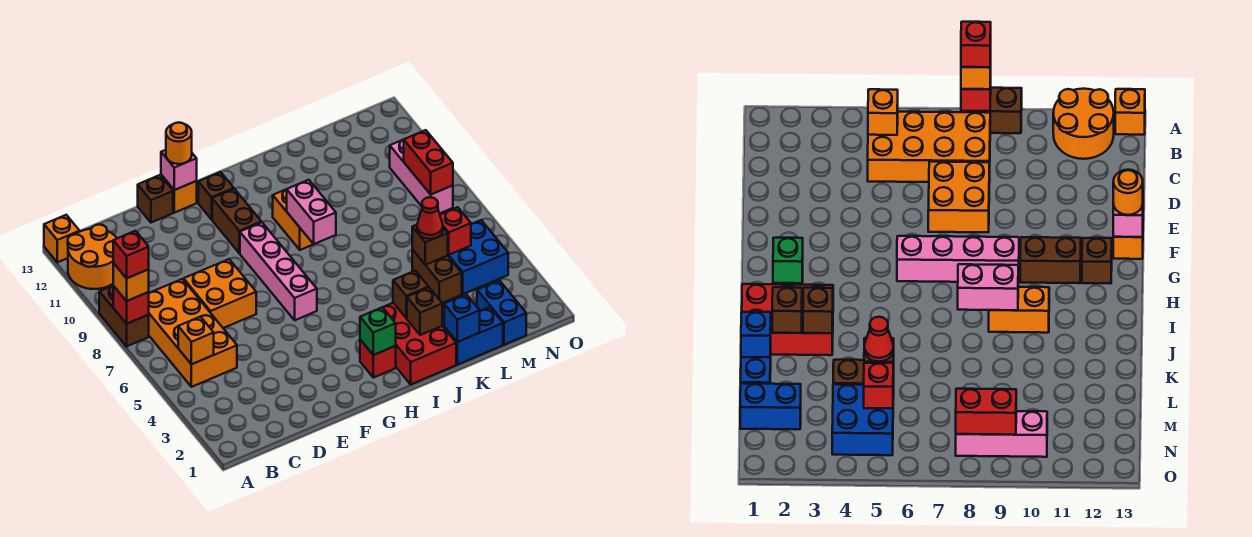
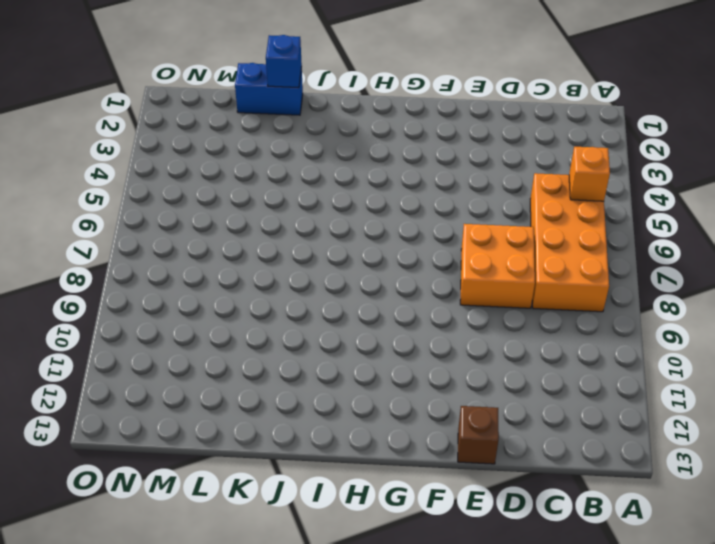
none -> brown brick A8:A9 level 1
none -> orange round brick A11:B12 level 1
none -> orange brick A13 level 1
none -> orange brick F13 level 1

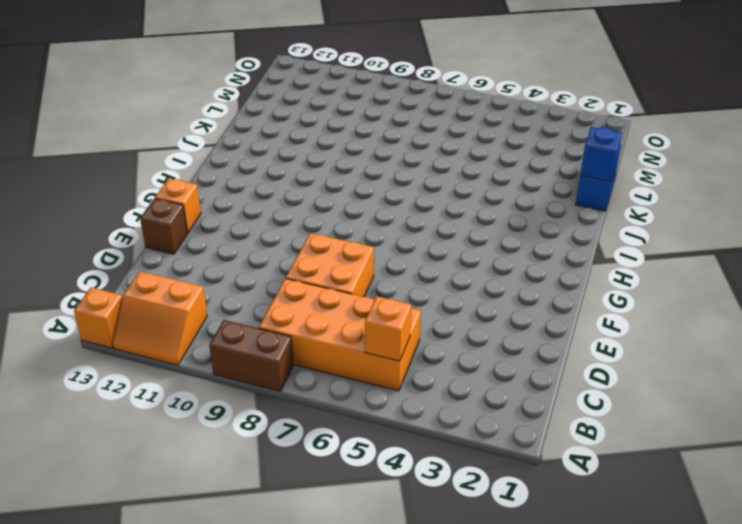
orange slope A11:B12 level 1 top B -> orange round brick A11:B12 level 1
none -> pink brick G6:G9 level 1
none -> brown brick G10:G11 level 1
none -> brown brick G12 level 1
none -> red brick H2 level 1

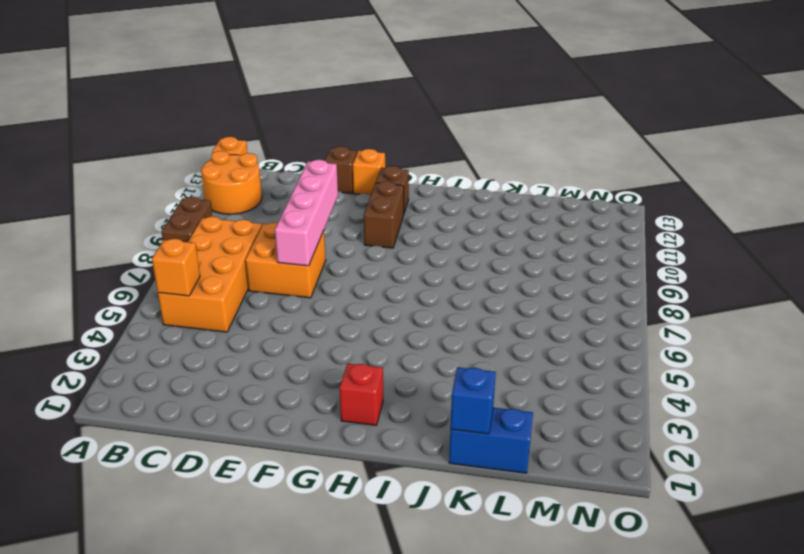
pink brick E7:E10 level 2 -> pink brick G6:G9 level 1
none -> red brick I1:J3 level 1
none -> orange brick I9:I10 level 1
none -> brown brick L4:L5 level 1
none -> blue brick M1:M2 level 1

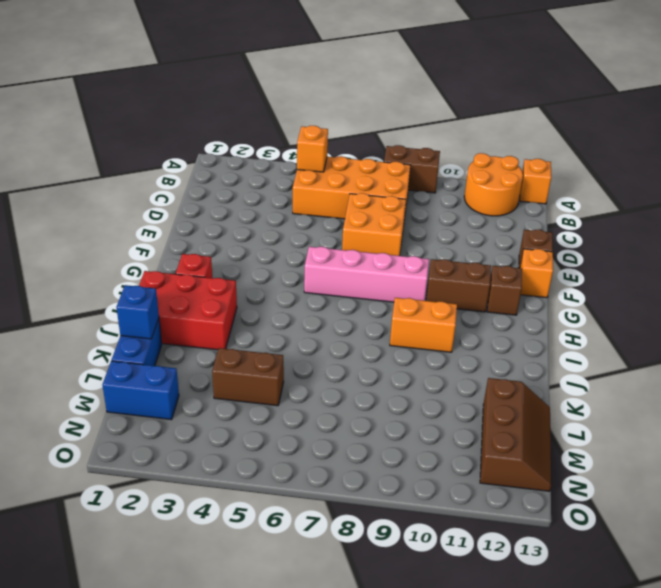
brown slope L12:N13 level 1 top 12 -> none
none -> blue brick M4:N5 level 1
none -> pink brick N8:N10 level 1
none -> red brick A8 level 2
none -> pink brick F13 level 2

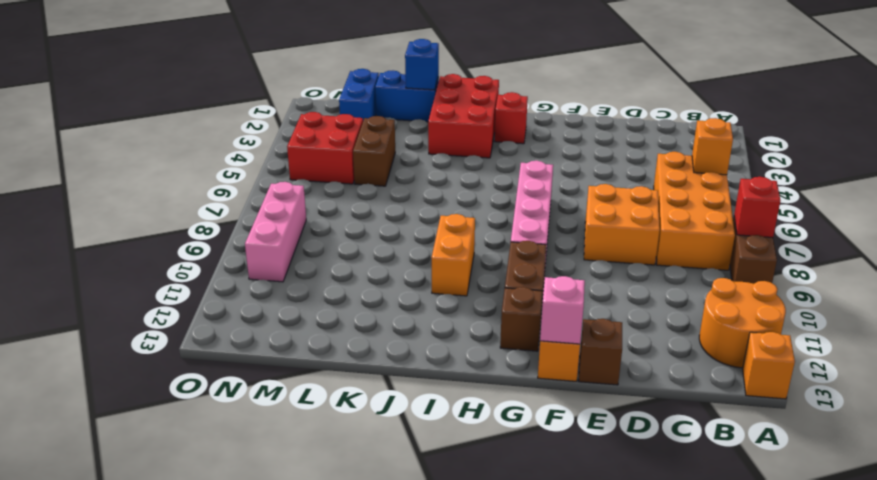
red brick M4:N5 level 1 -> blue brick M4:N5 level 1
none -> green brick H2 level 2
none -> pink brick I8:I9 level 2
none -> brown brick J2 level 2
none -> brown brick J3 level 2

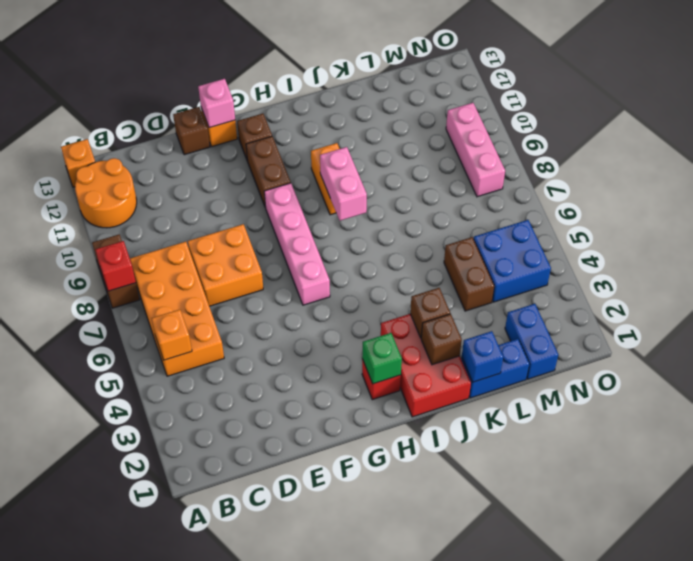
none -> brown brick L5 level 2
none -> red brick M5 level 2
none -> red brick N8:N9 level 2
none -> orange brick A8 level 3

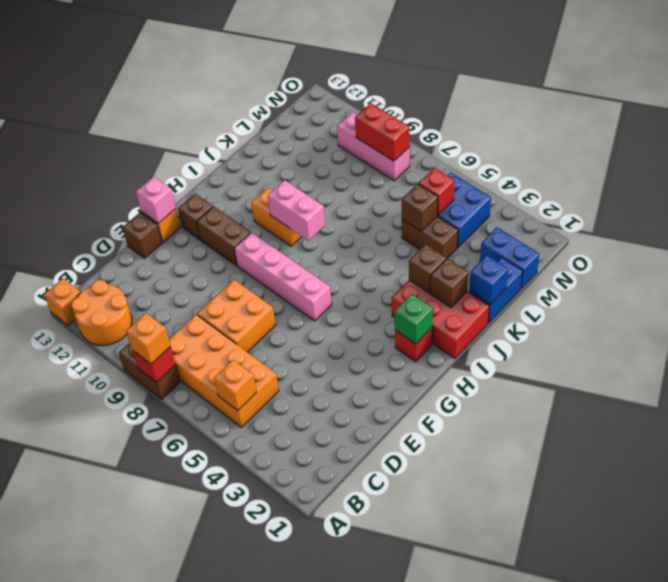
none -> orange round brick F13 level 3
none -> red cone L5 level 3
none -> red brick A8 level 4

